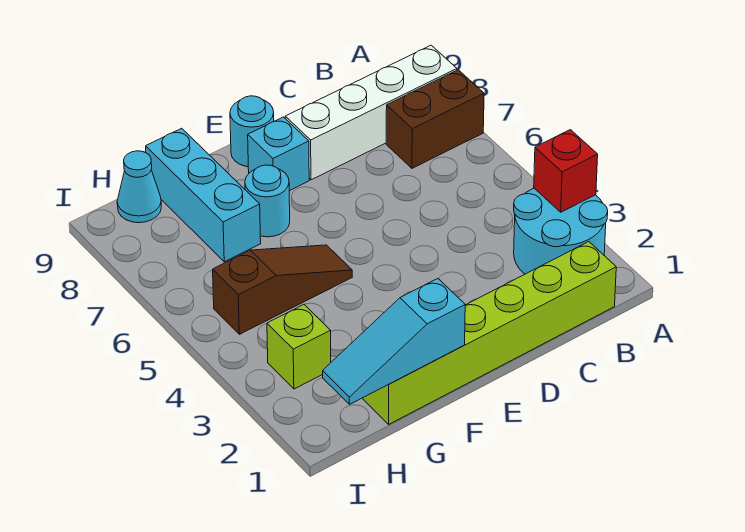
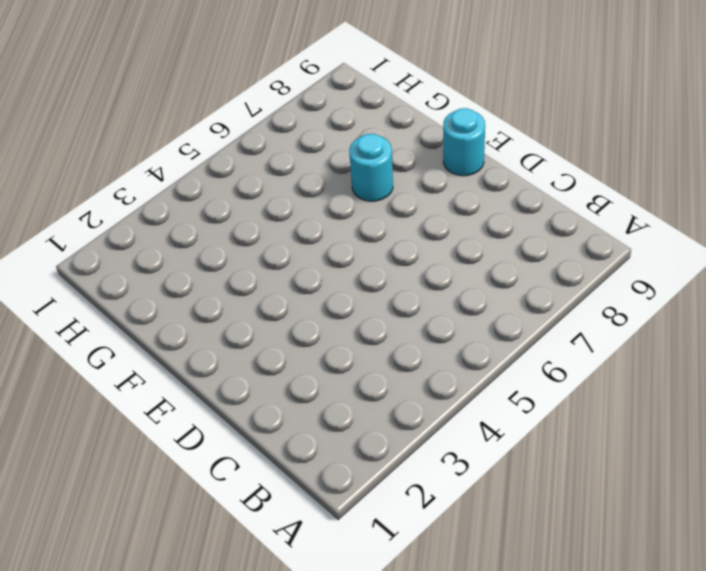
none -> cyan round brick A2:B3 level 1
none -> brown brick A7:B7 level 1
none -> white brick A8:D8 level 1

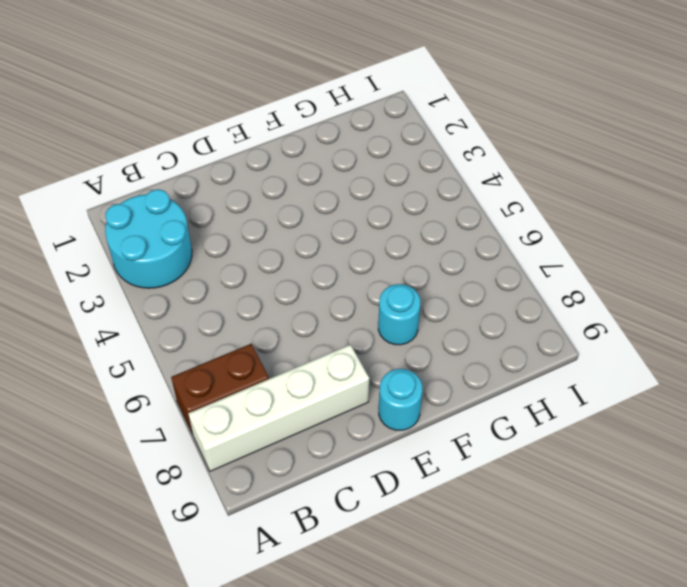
none -> lime brick B1:G1 level 1
none -> cyan brick E8 level 1
none -> brown slope F5:H5 level 1 top H

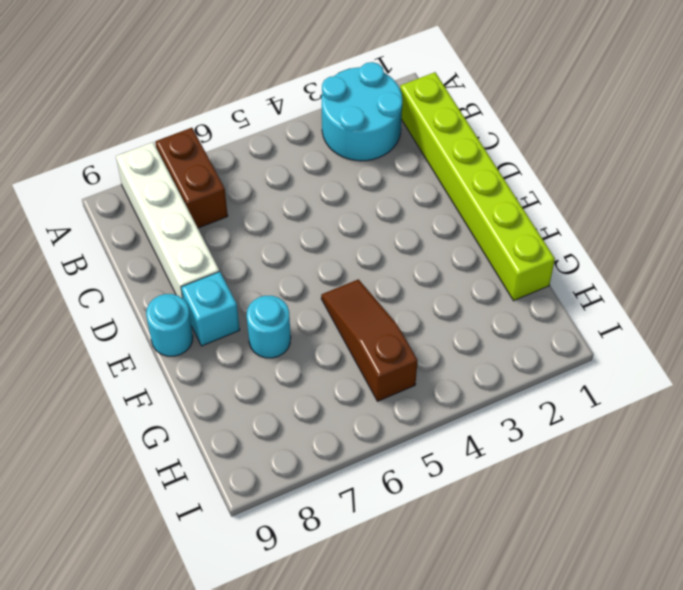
none -> cyan brick G7:G9 level 1
none -> lime brick H3 level 1
none -> cyan cone H9 level 1

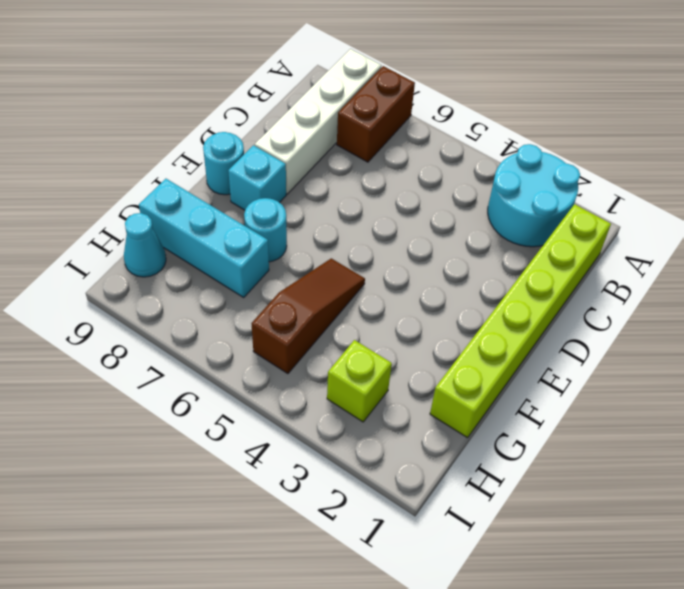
none -> red brick A3 level 2
none -> cyan slope F1:H1 level 2 top F

